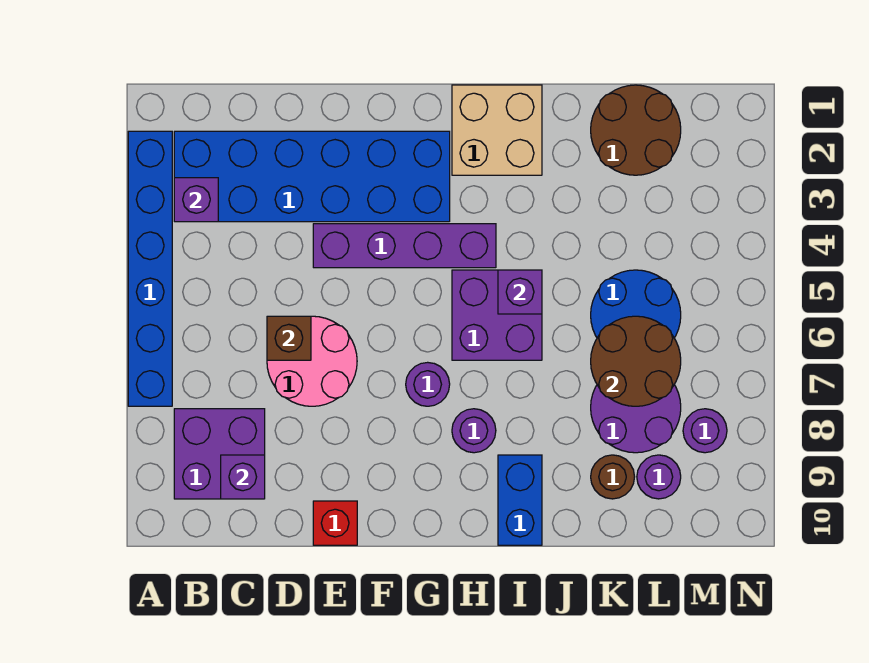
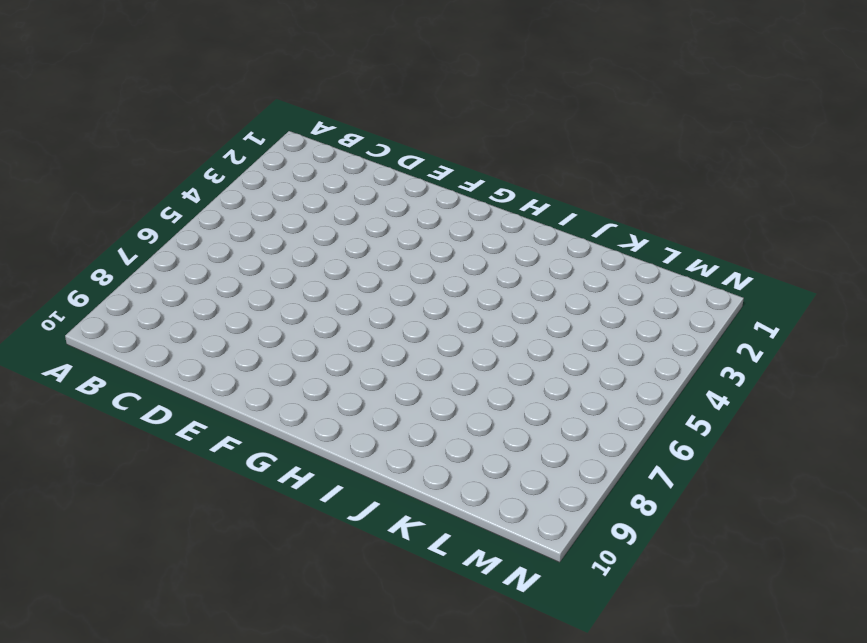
none -> blue brick A2:A7 level 1
none -> blue brick B2:G3 level 1
none -> purple brick B8:C9 level 1

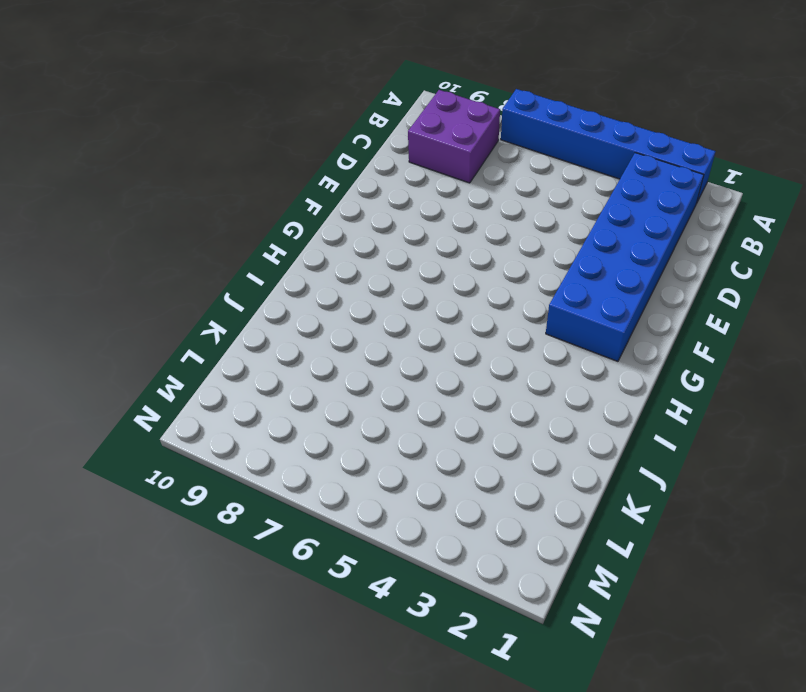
none -> pink round brick D6:E7 level 1
none -> purple brick E4:H4 level 1
none -> red brick E10 level 1

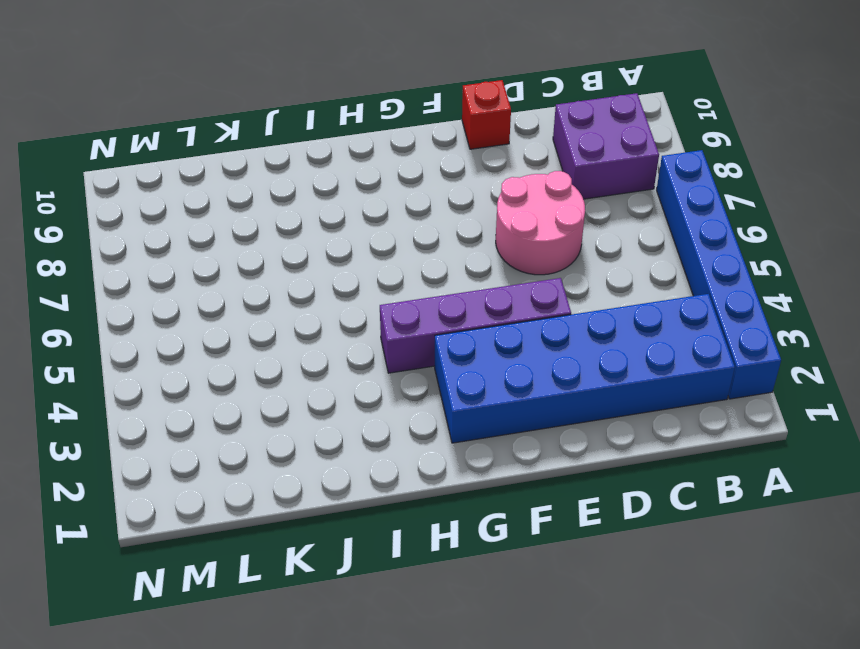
none -> purple round brick G7 level 1
none -> tan brick H1:I2 level 1
none -> purple brick H5:I6 level 1

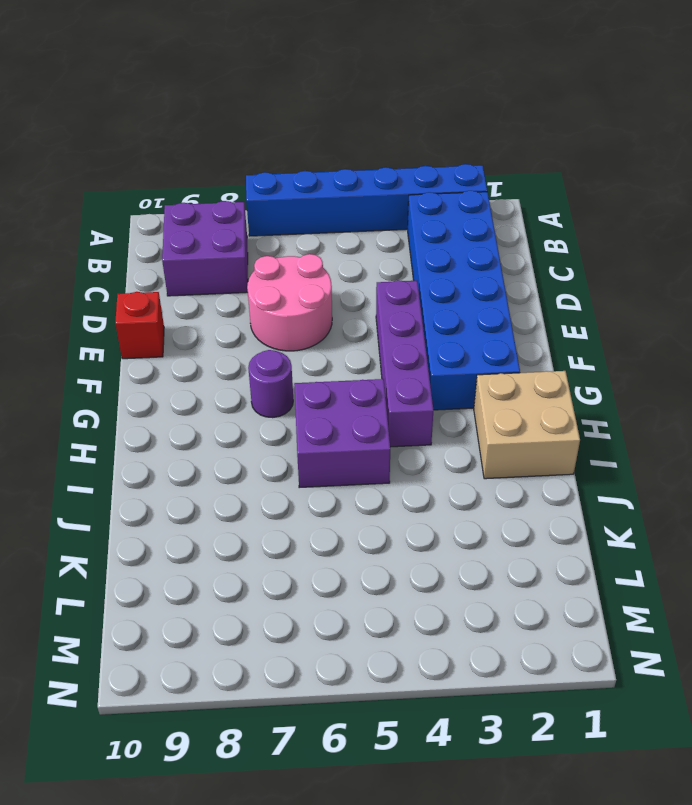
none -> purple round brick H8 level 1
none -> blue brick I9:I10 level 1
none -> brown round brick K1:L2 level 1

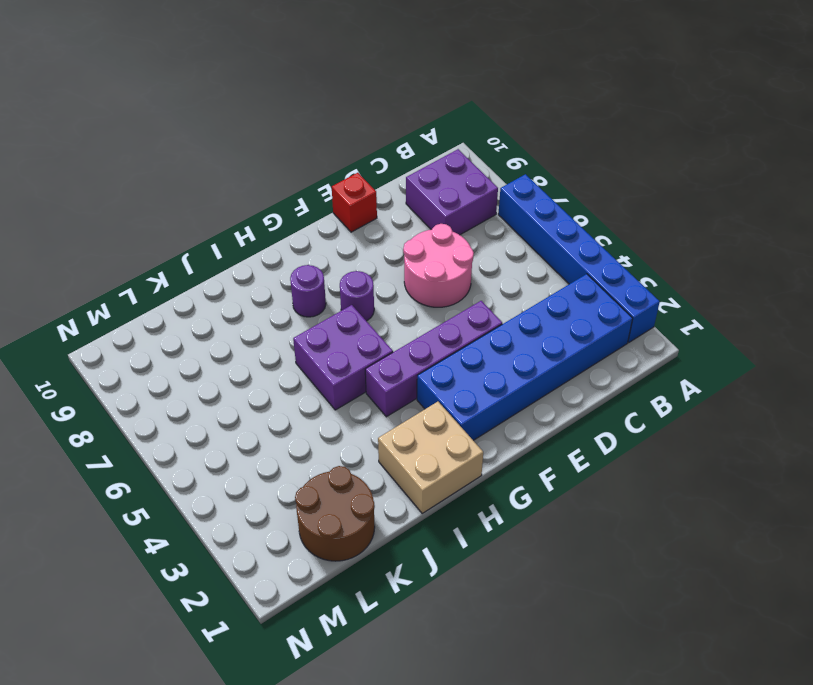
none -> blue brick I9:I10 level 1
none -> blue round brick K5:L6 level 1
none -> purple round brick K7:L8 level 1

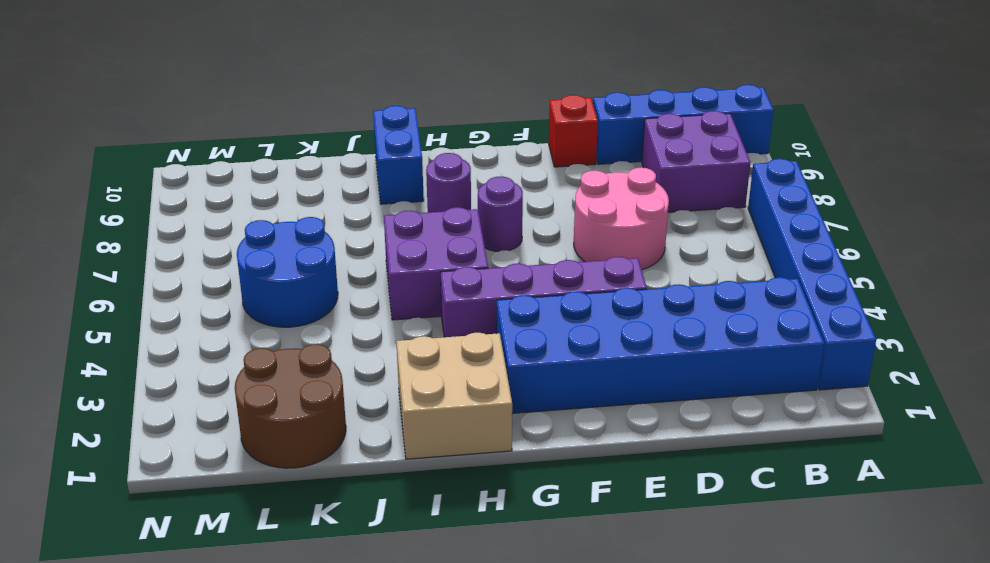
blue brick A10:D10 level 1 -> none
none -> purple round brick K7:L8 level 1
none -> brown round brick K9 level 1
none -> purple round brick L9 level 1

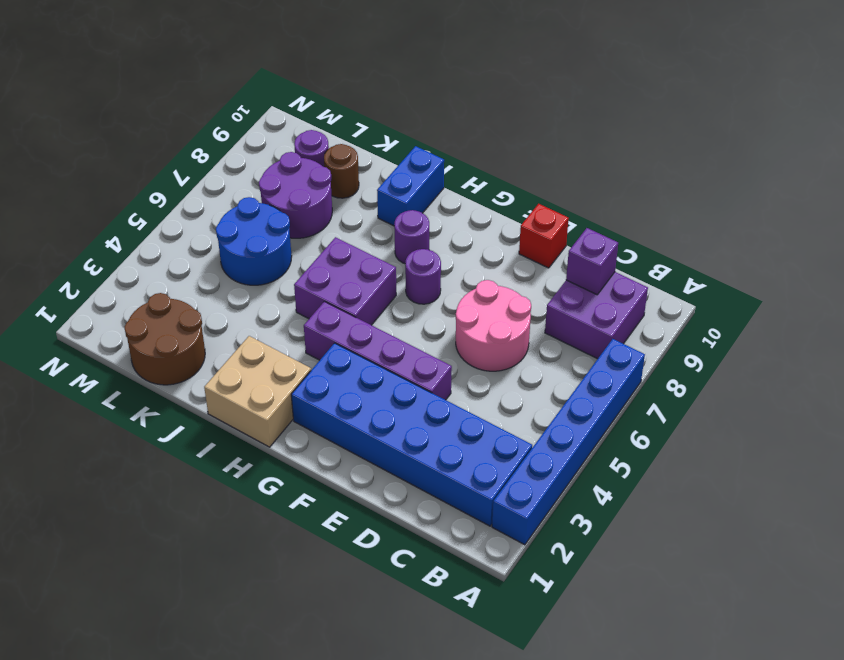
none -> purple round brick M8 level 1
none -> purple brick B3 level 2
none -> brown brick D6 level 2

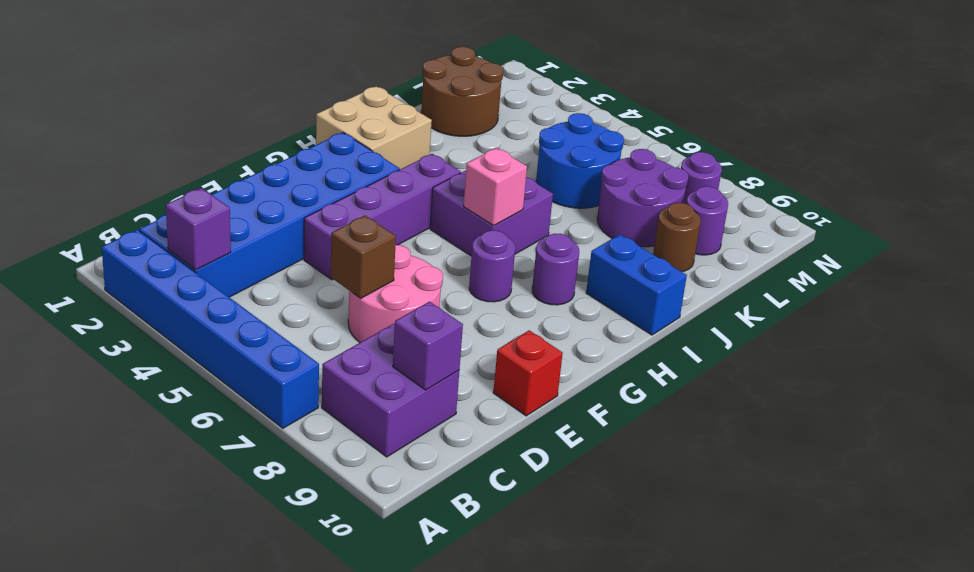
pink brick H6 level 2 -> none
none -> purple brick I5 level 2
none -> brown round brick K6:L7 level 2

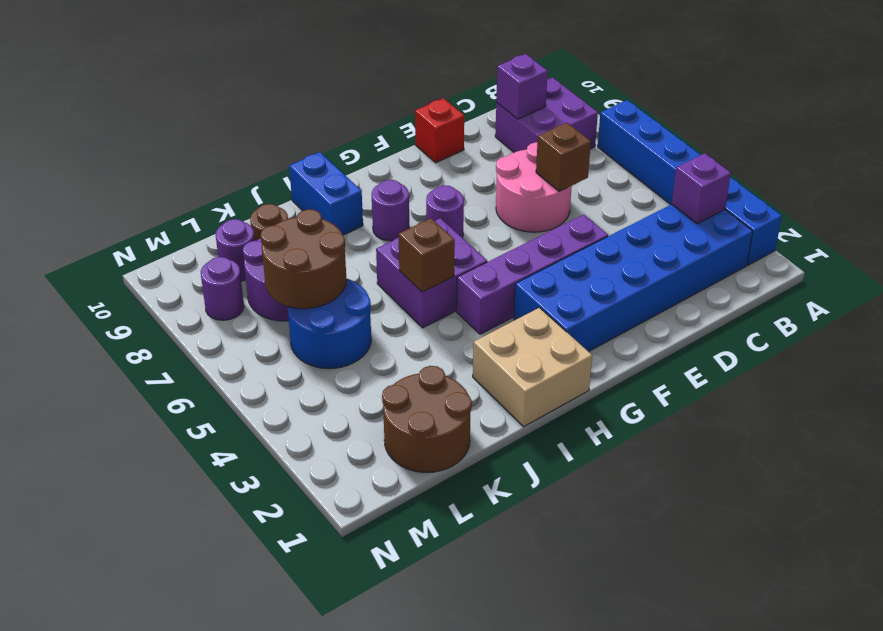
brown brick I5 level 2 -> purple brick I5 level 2

